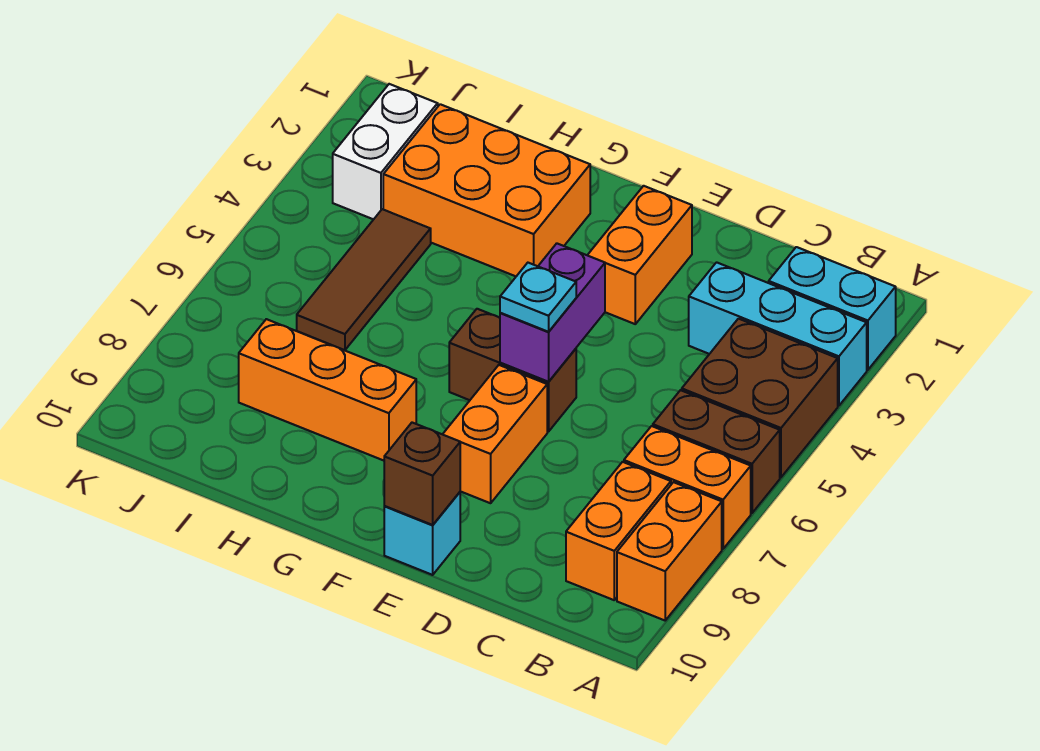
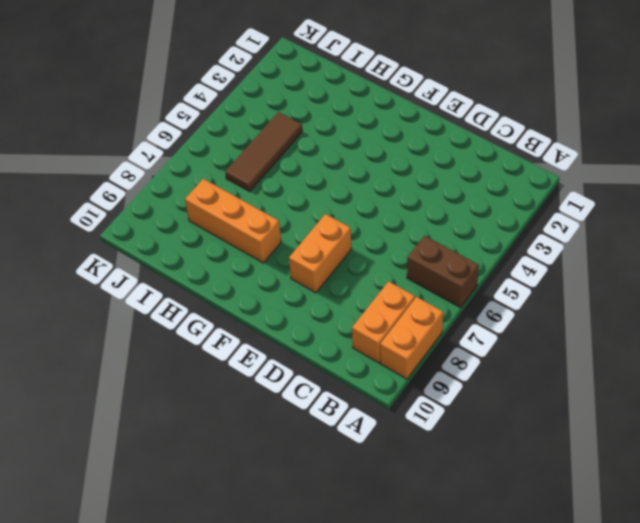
none -> cyan brick A2:B2 level 1
none -> cyan brick A3:C3 level 1
none -> brown brick A4:B5 level 1

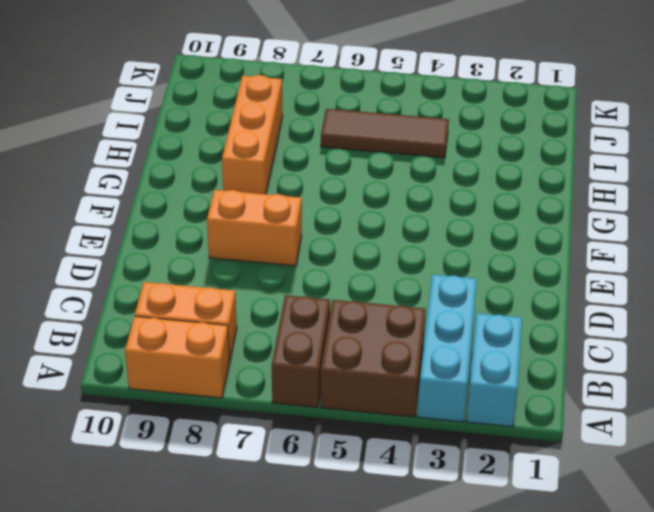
none -> orange brick A7:B7 level 1
none -> orange brick E2:E3 level 1
none -> brown brick E6:F6 level 1

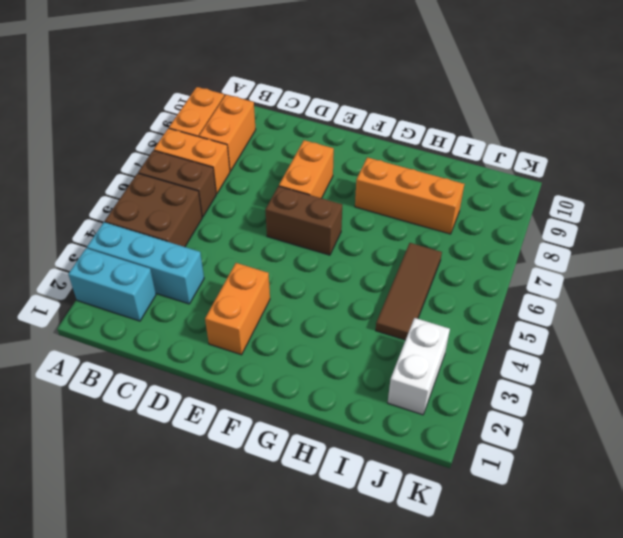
none -> cyan brick E10 level 1
none -> orange brick G2:I3 level 1
none -> purple brick E5:E6 level 2

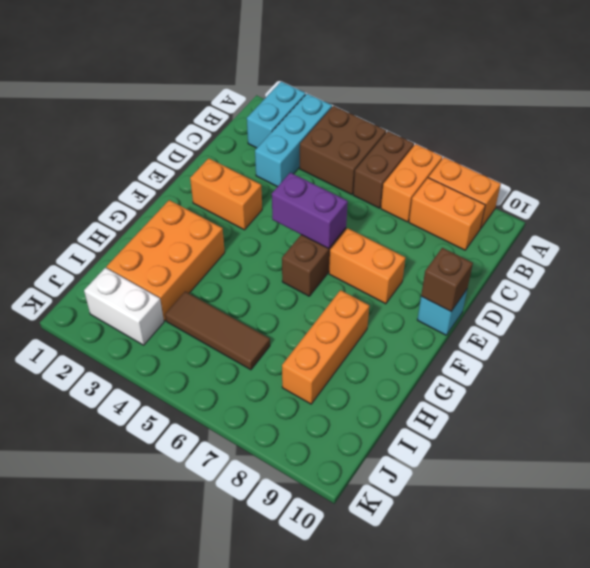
none -> cyan plate E6 level 3

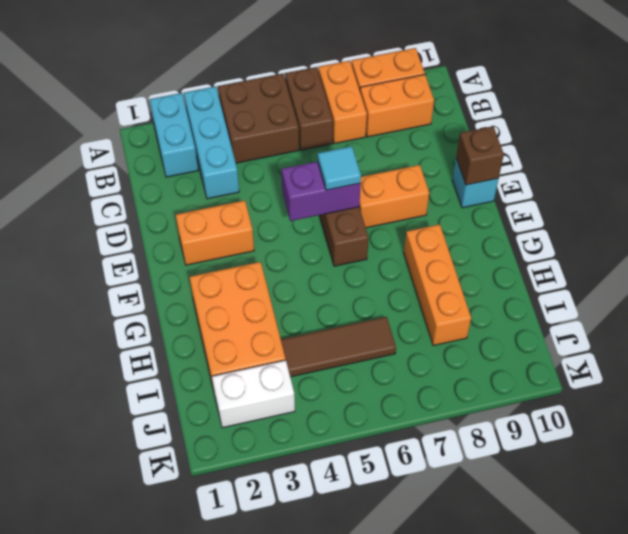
cyan tile E6 level 3 -> cyan plate E6 level 3

